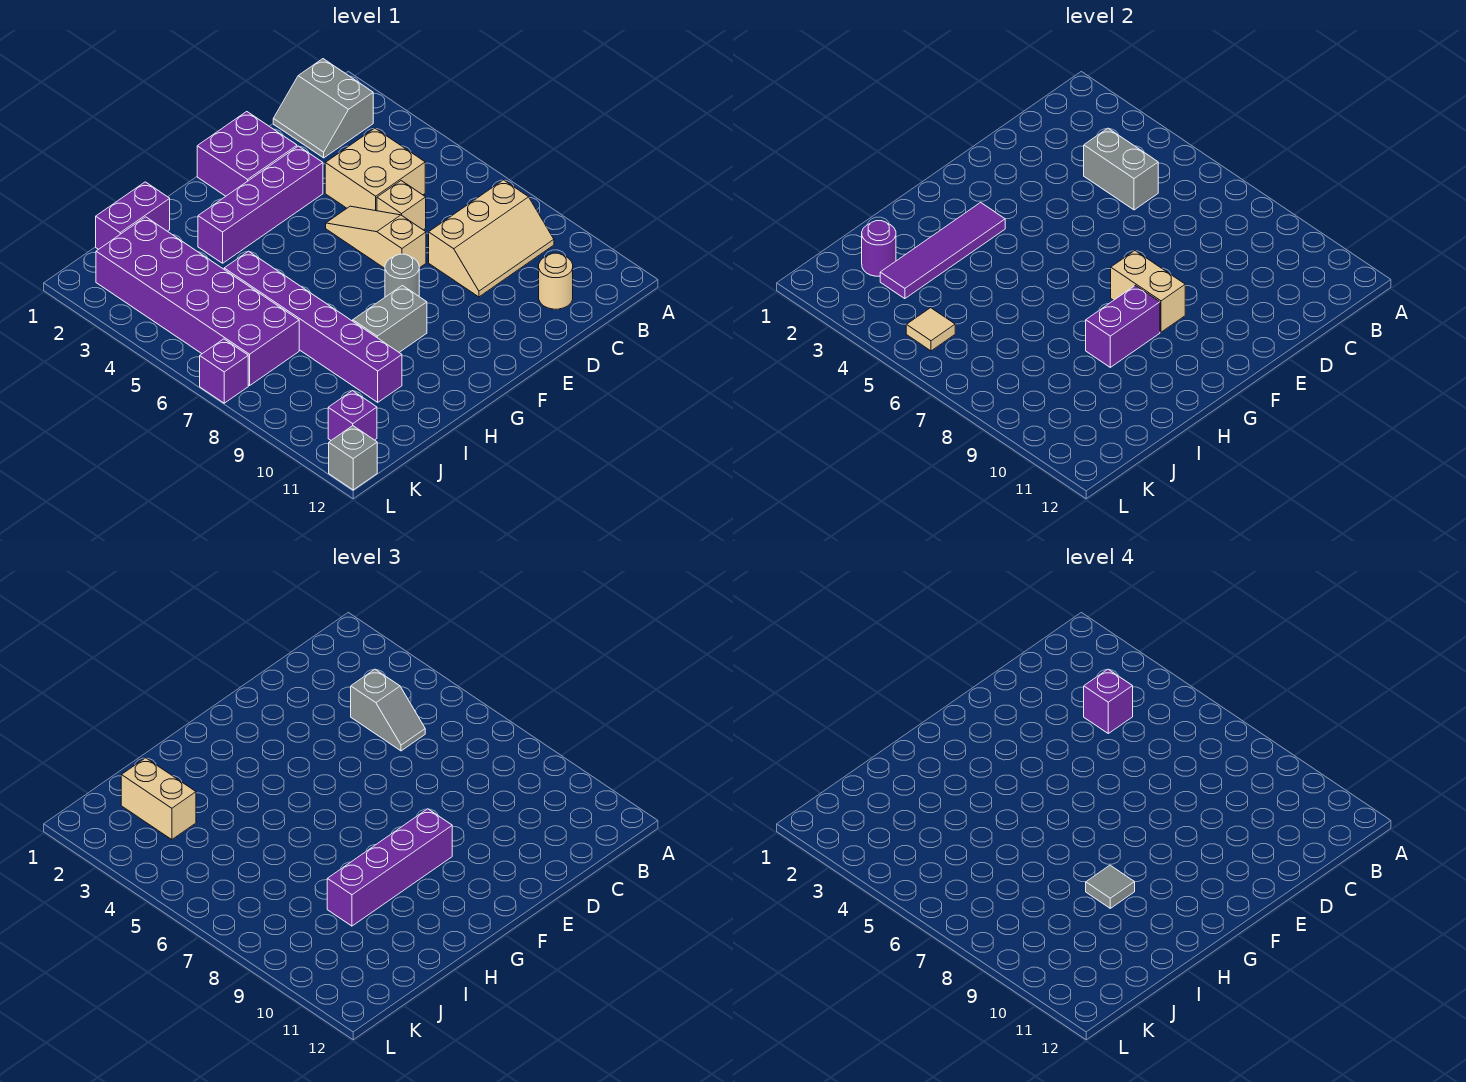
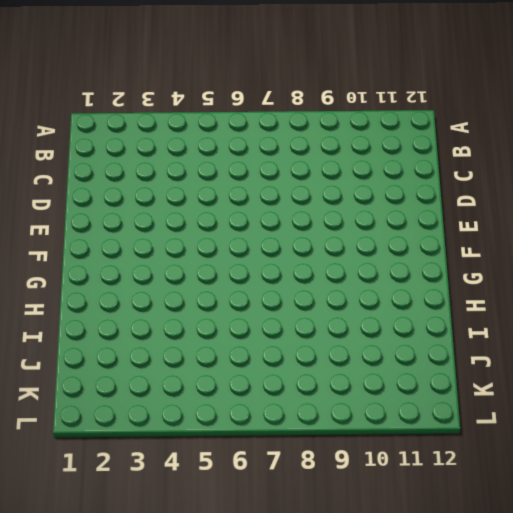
none -> grey slope B1:C2 level 1 top B
none -> tan slope B8:D9 level 1 top 8
none -> tan brick C4:D5 level 1

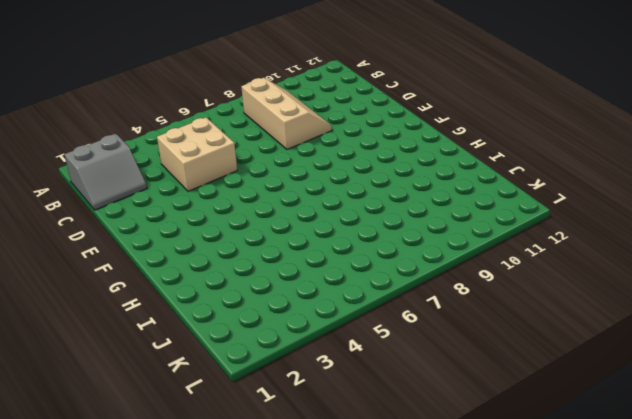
none -> tan round brick C11 level 1
none -> tan brick D6 level 1
none -> purple brick E1:F2 level 1

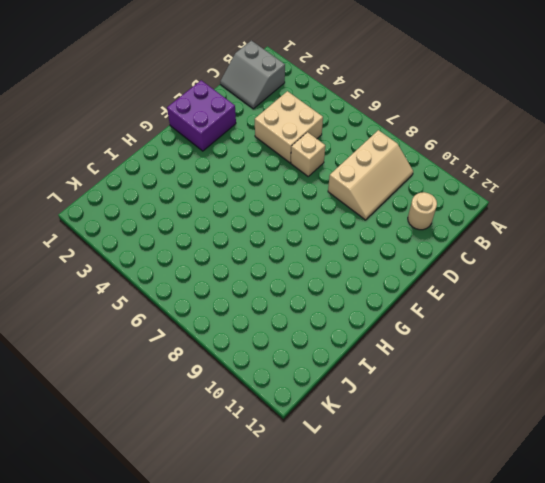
none -> purple brick E3:H3 level 1
none -> tan slope E5:E7 level 1 top 7
none -> grey round brick F8 level 1

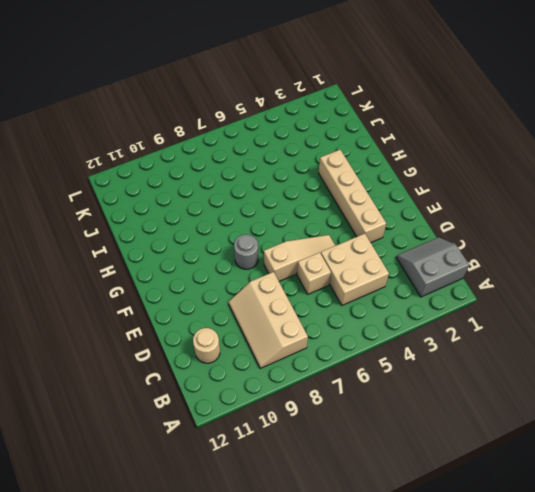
tan brick E3:H3 level 1 -> purple brick E3:H3 level 1
none -> purple brick E1:F2 level 1
none -> grey brick G9:H9 level 1
none -> purple brick I1:J1 level 1

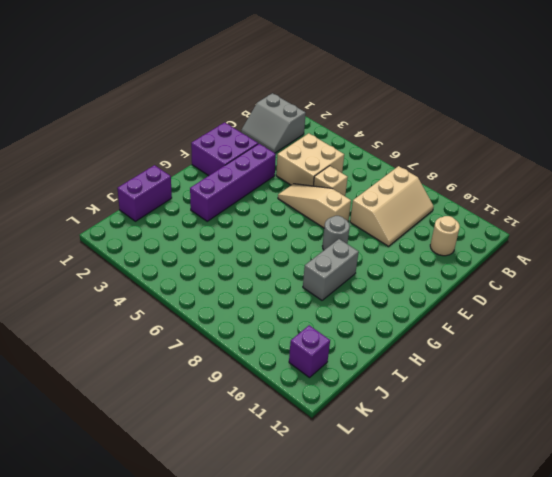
none -> purple brick I5:I10 level 1
none -> purple brick J2:K7 level 1
none -> purple brick L7 level 1

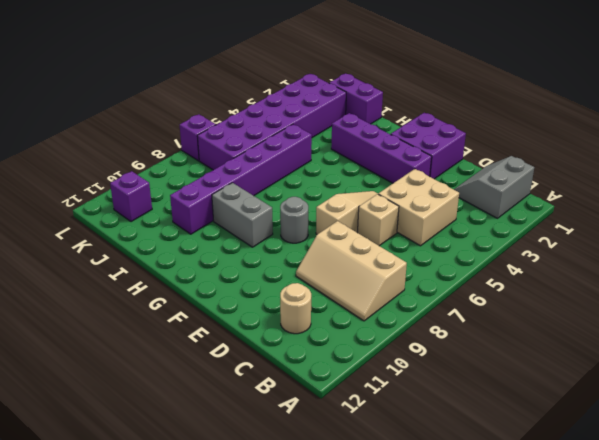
none -> grey brick L12 level 1
none -> grey brick C4:C5 level 2
none -> tan brick F8:F9 level 2

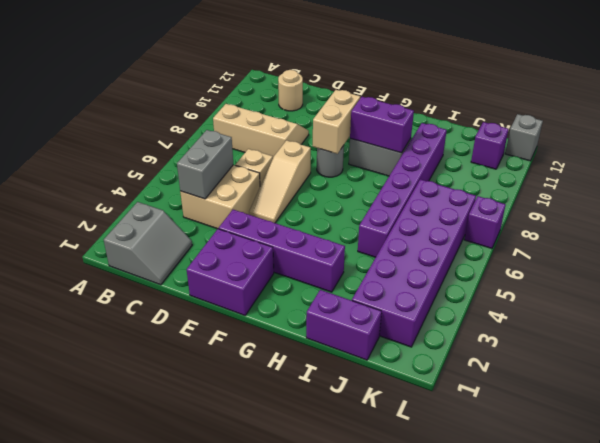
none -> purple tile G3:J3 level 2
none -> purple round brick J2 level 2
none -> tan tile K5 level 2

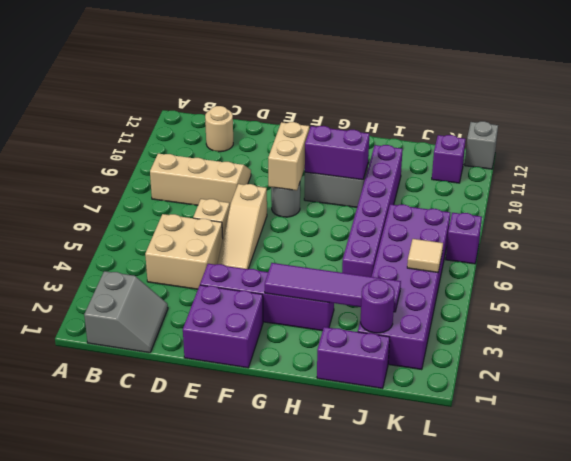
none -> grey brick C4:C5 level 2
none -> grey slope C4:C5 level 3 top 4
none -> purple brick F9:I9 level 3

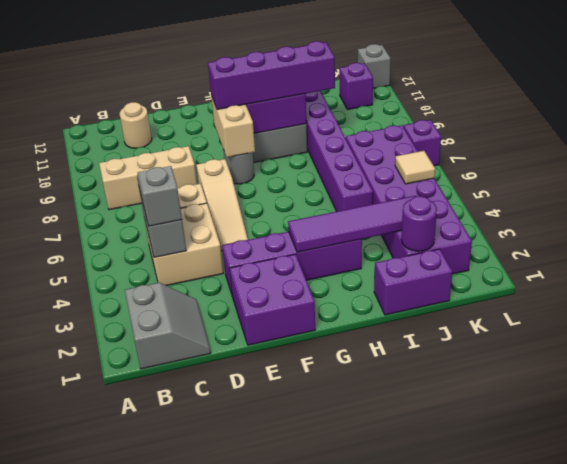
none -> tan brick J2:J3 level 3
none -> purple brick C4 level 4
none -> grey tile H9 level 4

